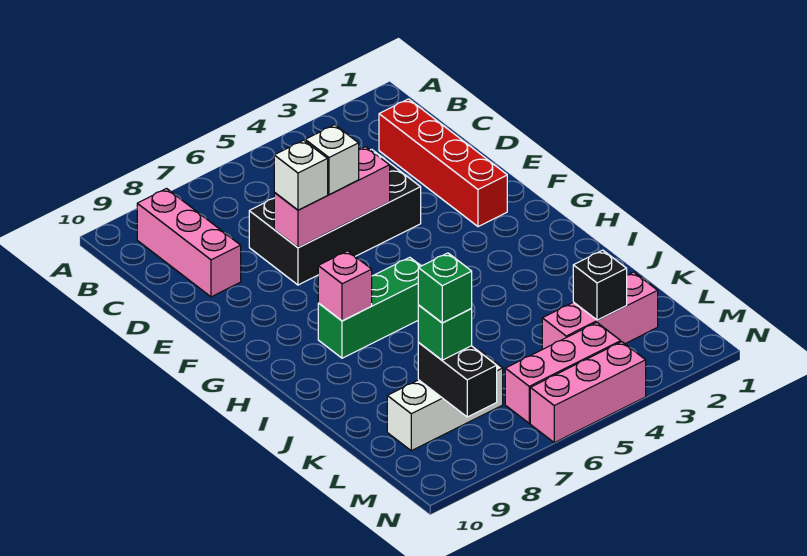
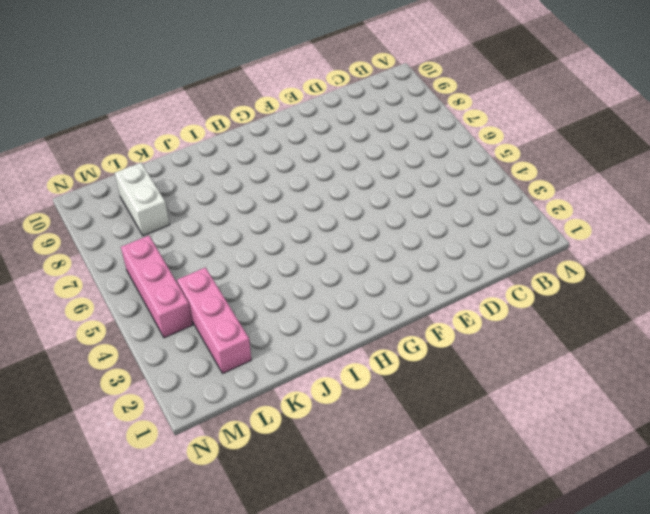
white brick L8:L9 level 1 -> white brick L7:L9 level 1
none -> pink brick B9:D9 level 1
none -> red brick C2:F2 level 1
none -> black brick D4:E7 level 1

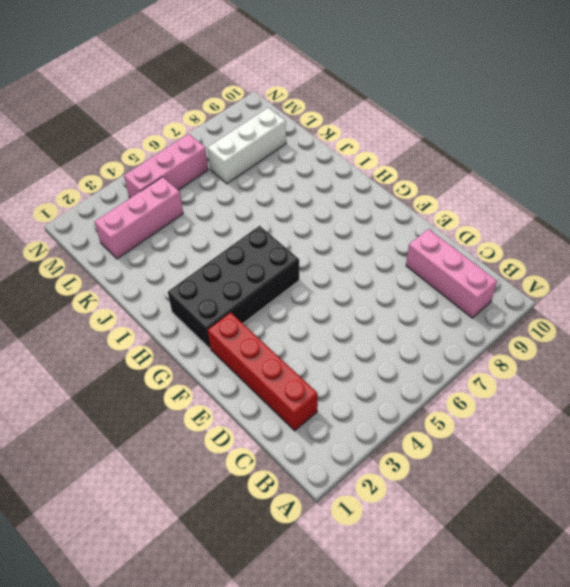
black brick G2:H5 level 1 -> black brick D4:E7 level 1
none -> green brick H6:H8 level 1
none -> pink brick N4:N6 level 1
none -> pink brick E5:E7 level 2

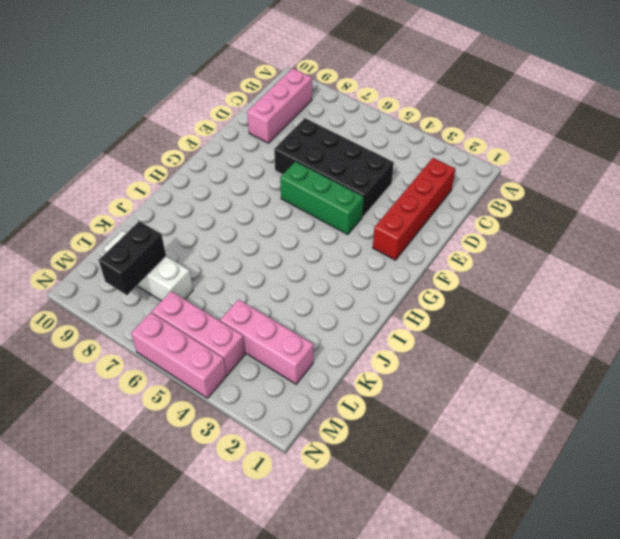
green brick F4:F6 level 1 -> green brick H6:H8 level 1
none -> pink brick E5:E7 level 2
none -> pink brick H8 level 2
none -> black brick L3 level 2

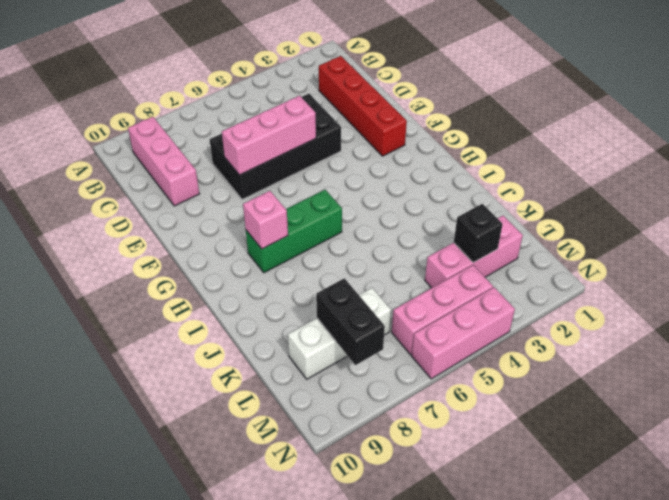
none -> white brick E6 level 3
none -> white brick E7 level 3
none -> green brick L8 level 3

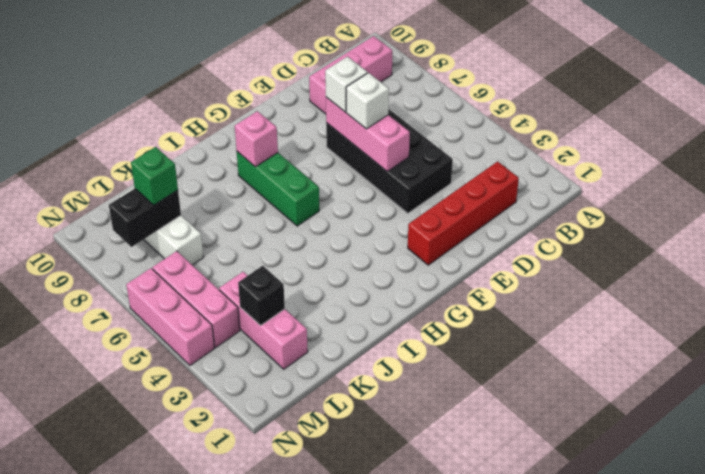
none -> green brick L8 level 4

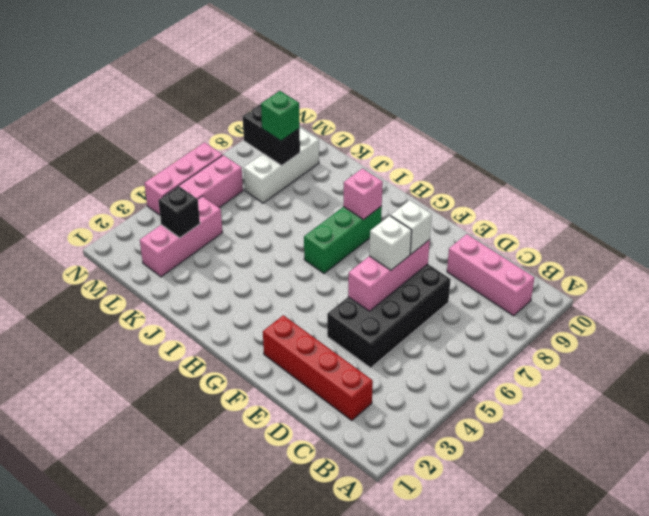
none -> green brick L8 level 4

